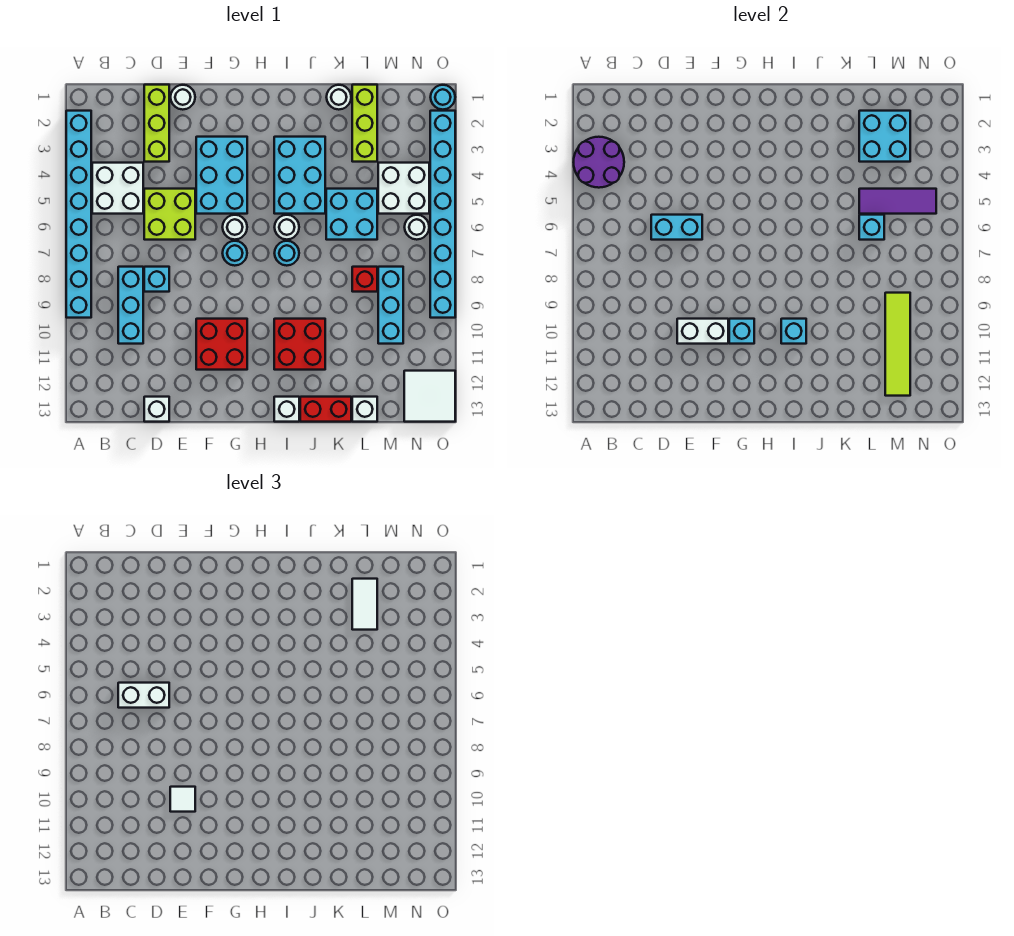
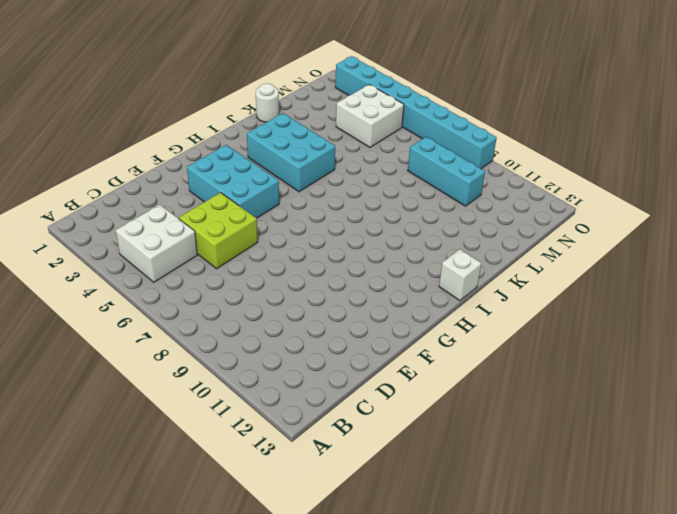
none -> cyan brick A2:A9 level 1
none -> cyan brick C8:C10 level 1
none -> lime brick D1:D3 level 1
none -> cyan brick D8 level 1

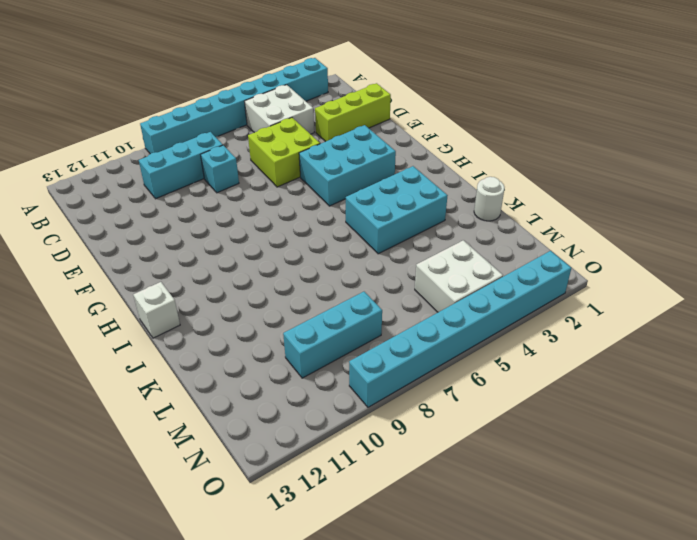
none -> white brick D13 level 1
none -> white round brick E1 level 1
none -> red brick F10:G11 level 1
none -> white round brick G6 level 1

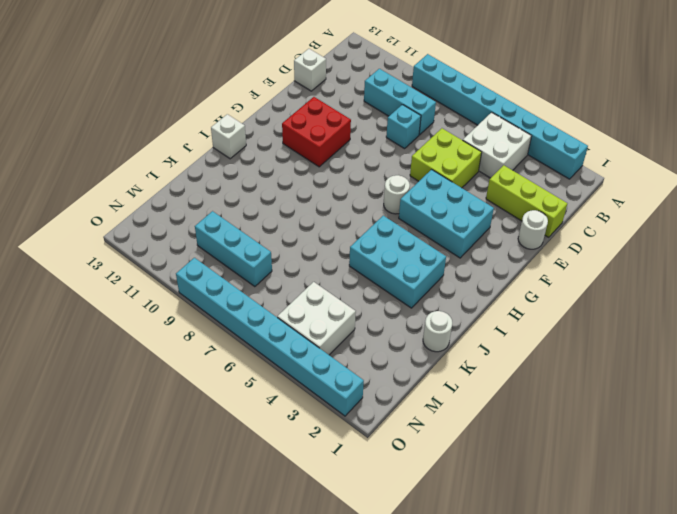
none -> cyan round brick G7 level 1
none -> white round brick I6 level 1
none -> cyan round brick I7 level 1
none -> red brick I10:J11 level 1

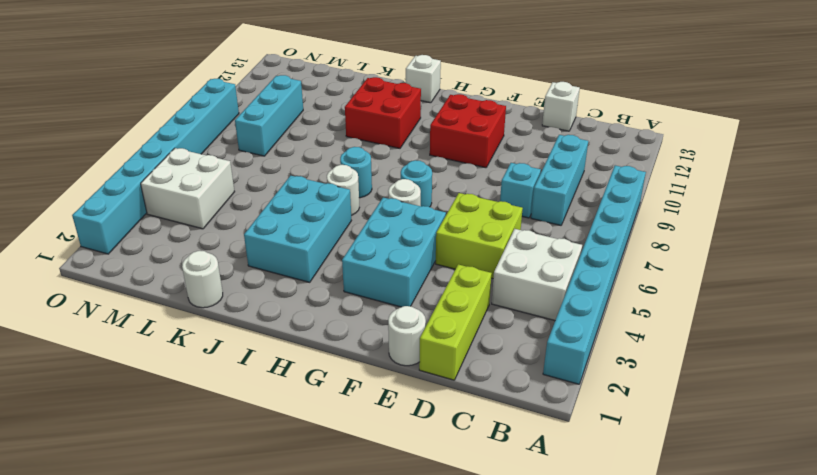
none -> red brick J13:K13 level 1
none -> cyan brick K5:L6 level 1
none -> lime brick L1:L3 level 1
none -> red brick L8 level 1

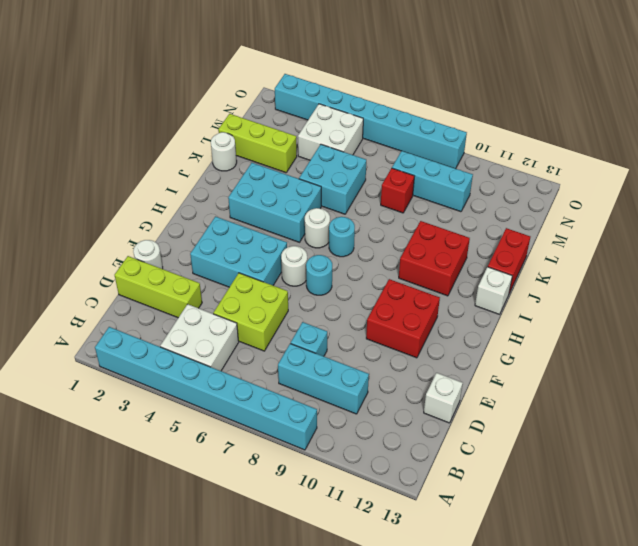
none -> white brick L13 level 1
none -> white round brick N6 level 1
none -> white tile N12:O13 level 1
none -> cyan round brick O1 level 1

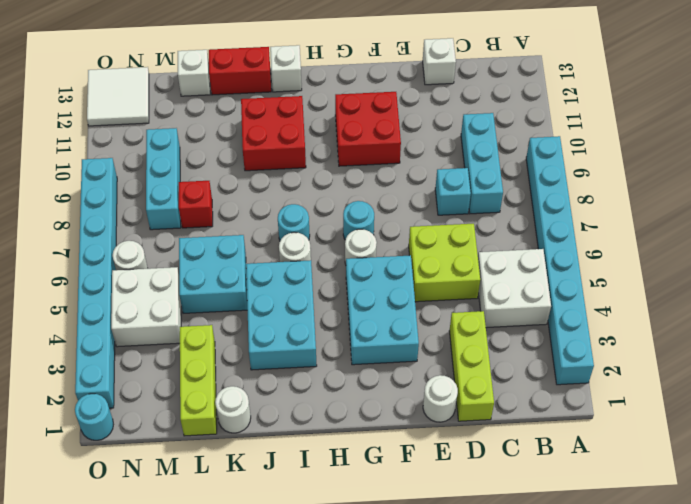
none -> purple round brick A3:B4 level 2
none -> cyan brick D6:E6 level 2
none -> white brick E10:F10 level 2
none -> cyan brick G10 level 2

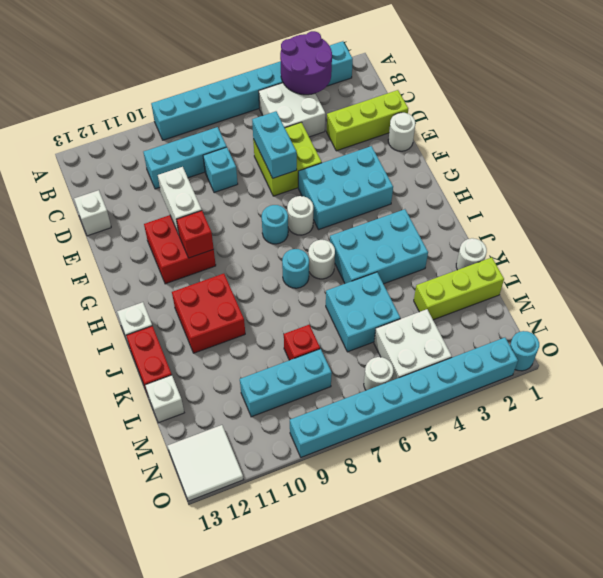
red brick G10 level 2 -> cyan brick G10 level 2
none -> cyan brick I10 level 2
none -> cyan brick L2:M3 level 2
none -> purple tile L5:N5 level 2
none -> cyan brick L6 level 2

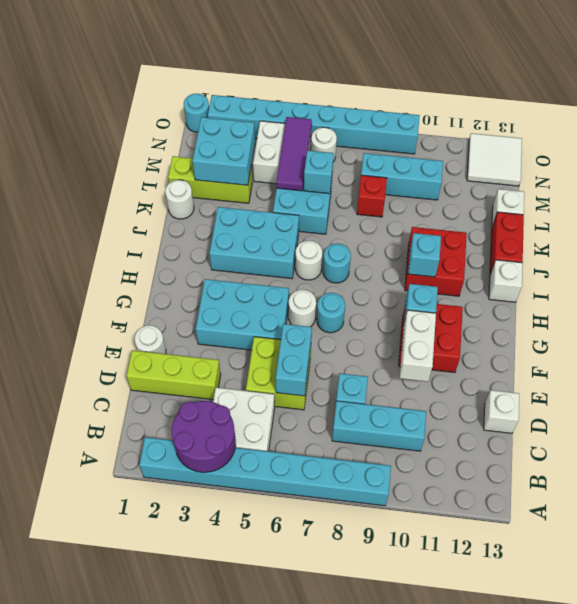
none -> lime tile M9:M12 level 2
none -> white brick C6:D6 level 3
none -> white tile E10 level 3
none -> white tile L2:L3 level 3

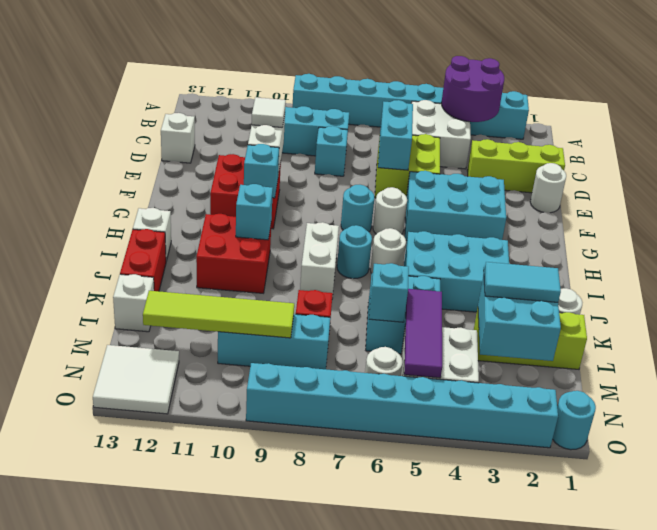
white brick I8:J8 level 1 -> white brick C6:D6 level 3
cyan tile L2:L3 level 3 -> white tile L2:L3 level 3

